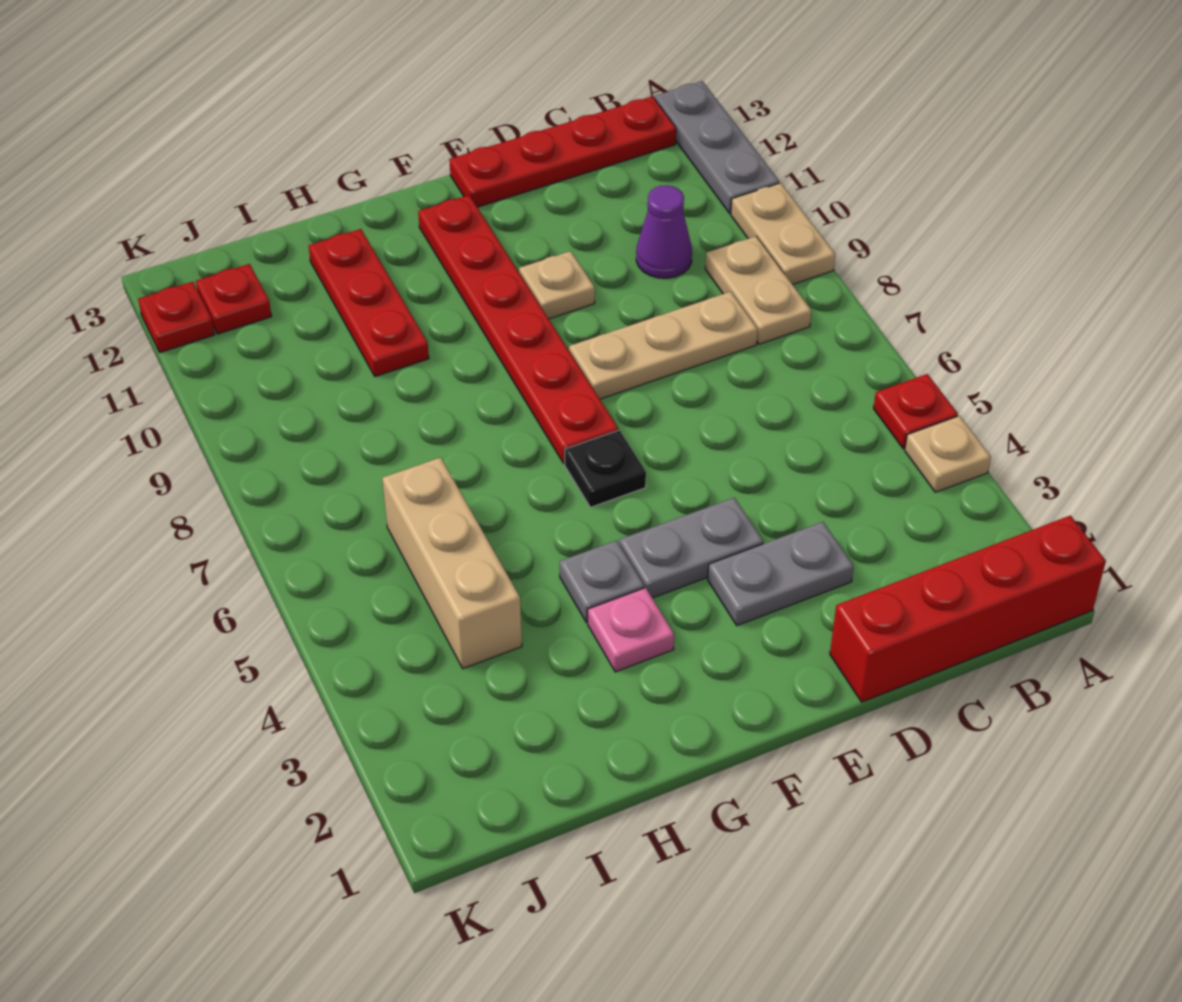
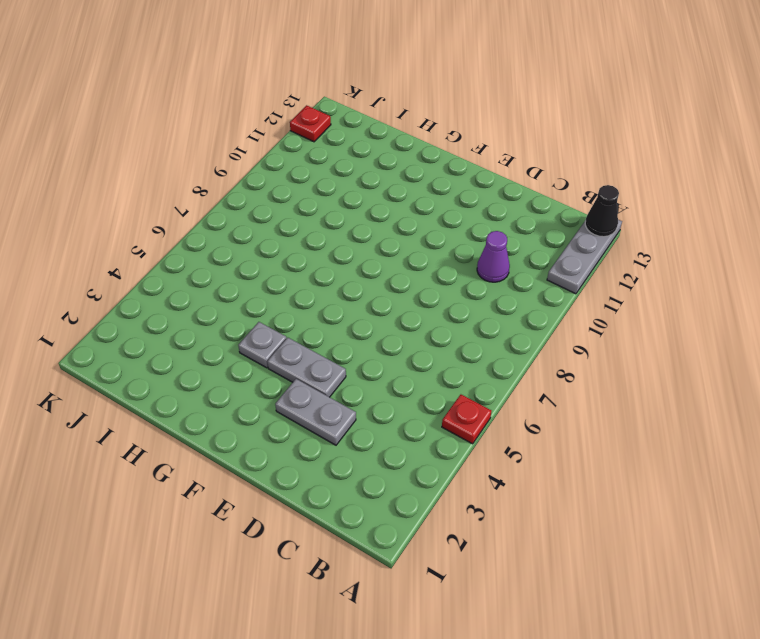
black cone A13 level 2 -> none
none -> red brick A1:D1 level 1
none -> tan plate A4 level 1
none -> tan plate A9:A10 level 1

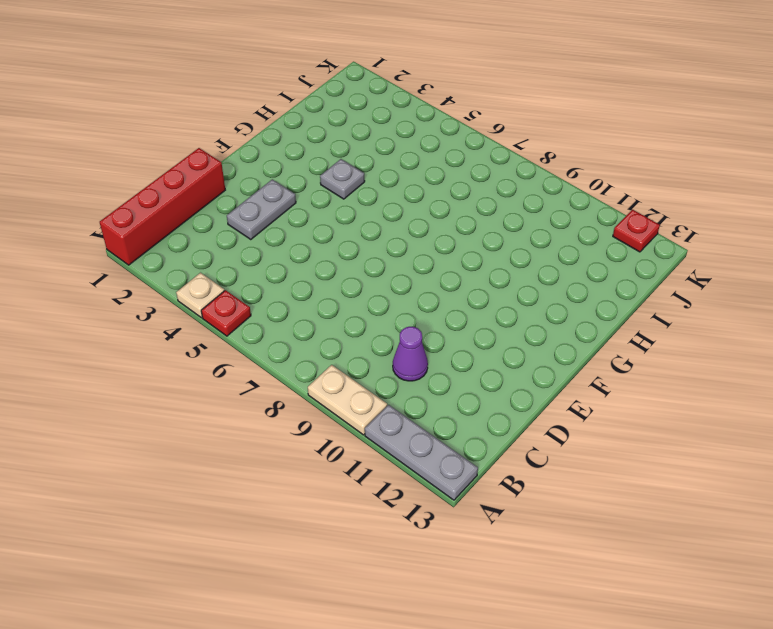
none -> tan plate B8:B9 level 1
none -> red plate B13:E13 level 1
none -> tan plate C8:E8 level 1

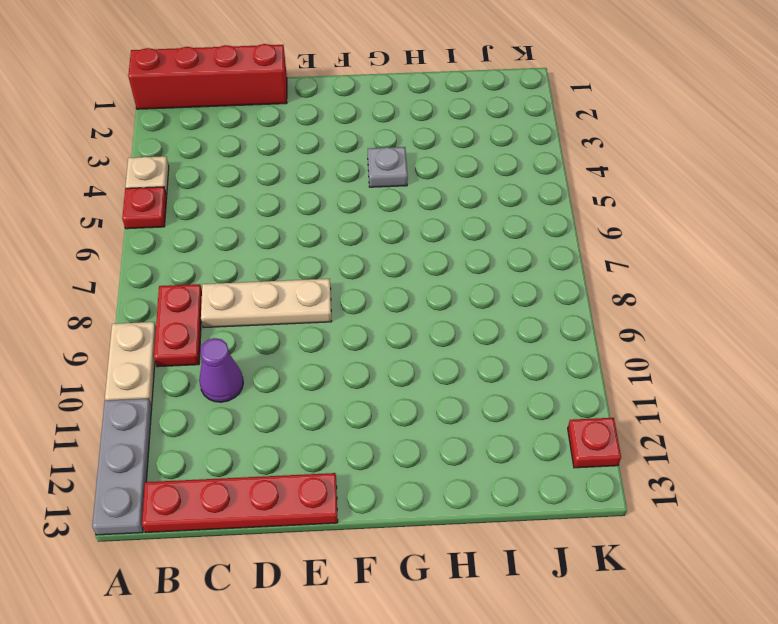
red plate B8:B9 level 1 -> tan plate B8:B9 level 1
none -> grey plate D3:E3 level 1
none -> grey plate E4:F4 level 1
none -> tan plate E10 level 1

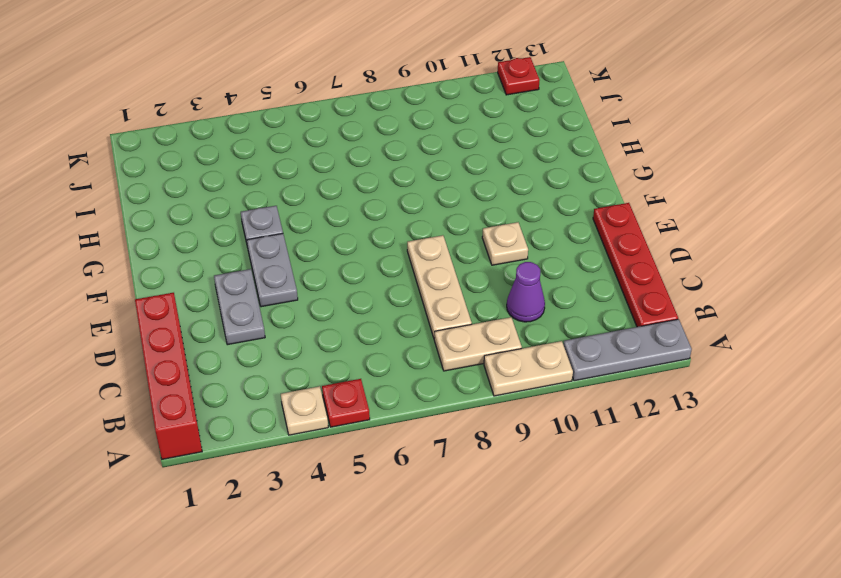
none -> black plate F6 level 1
none -> red plate F7:F12 level 1
none -> pink plate G3 level 1

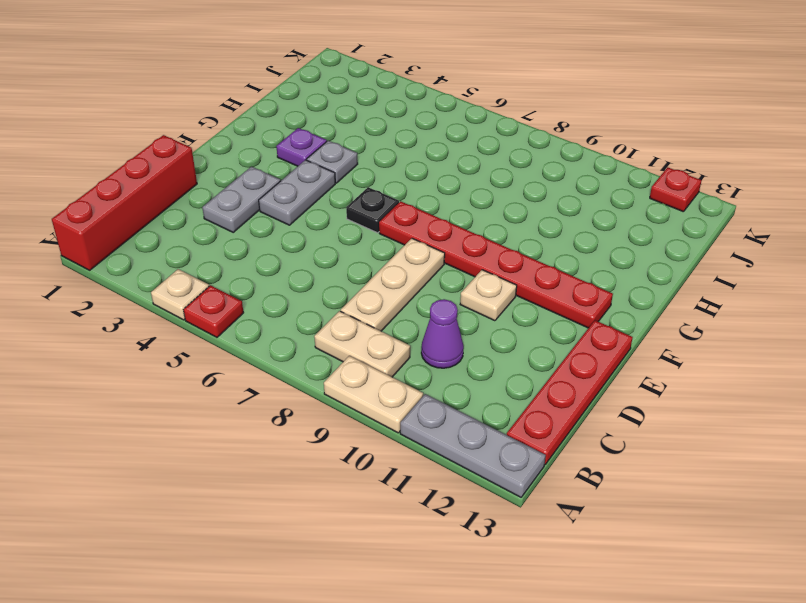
purple plate G3 level 1 -> pink plate G3 level 1
none -> red plate H10:H12 level 1
none -> tan brick I4:I6 level 1
none -> red plate J12 level 1

